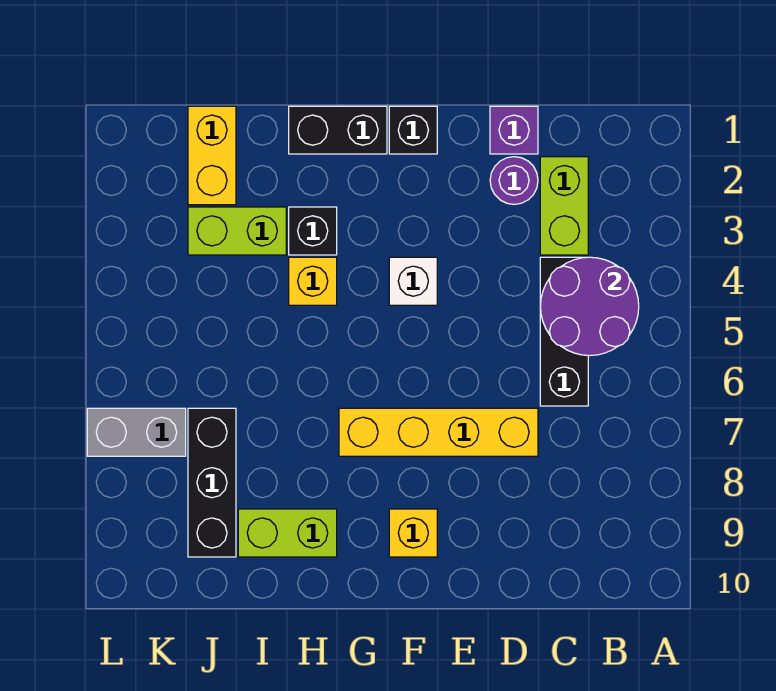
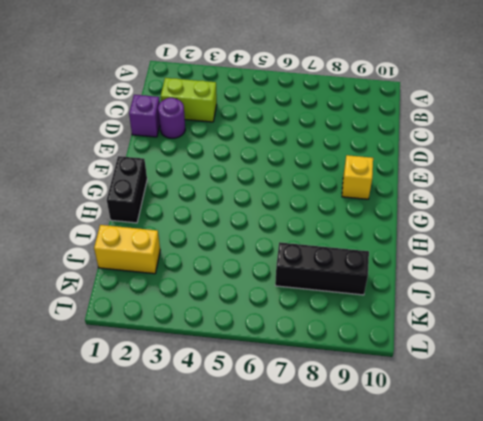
none -> black brick C4:C6 level 1
none -> yellow brick D7:G7 level 1
none -> black brick F1 level 1

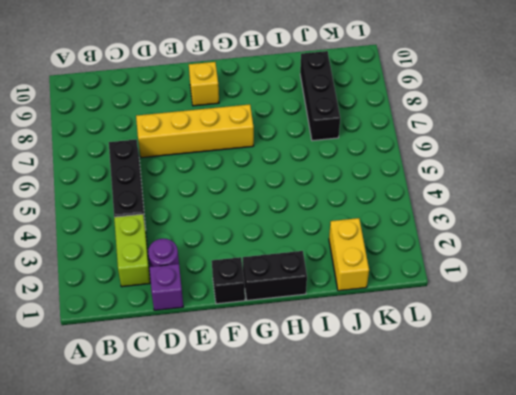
none -> white brick F4 level 1
none -> black brick H3 level 1
none -> yellow brick H4 level 1

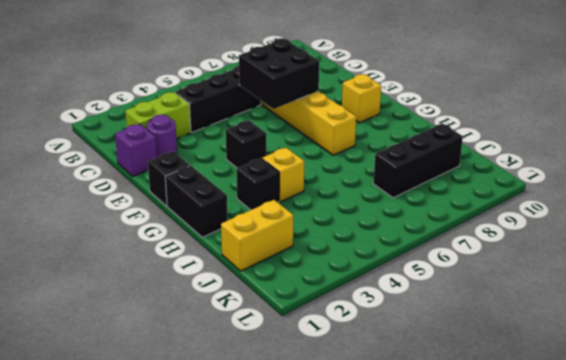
black brick D6:E7 level 2 -> none
black brick F4 level 1 -> white brick F4 level 1
none -> lime brick H9:I9 level 1
none -> lime brick I3:J3 level 1
none -> grey brick K7:L7 level 1

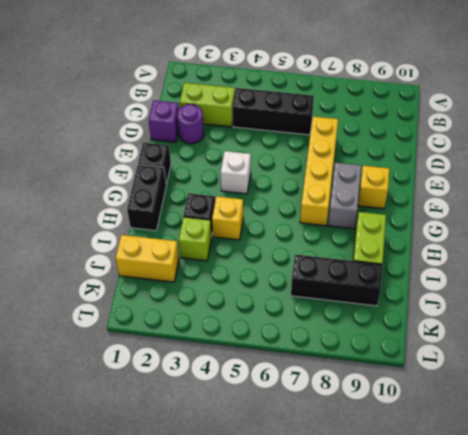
grey brick F8:G8 level 1 -> grey brick K7:L7 level 1
lime brick I3 level 1 -> lime brick I3:J3 level 1
none -> purple round brick B4:C5 level 2

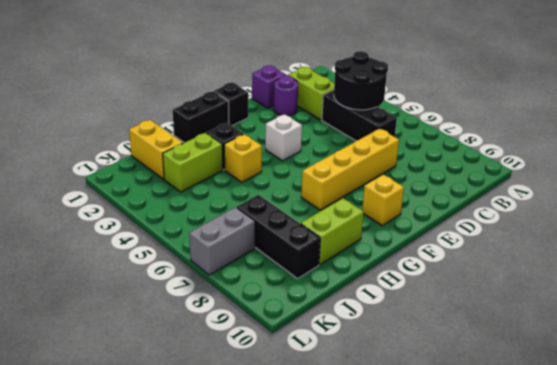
black round brick B4:C5 level 2 -> purple round brick B4:C5 level 2

